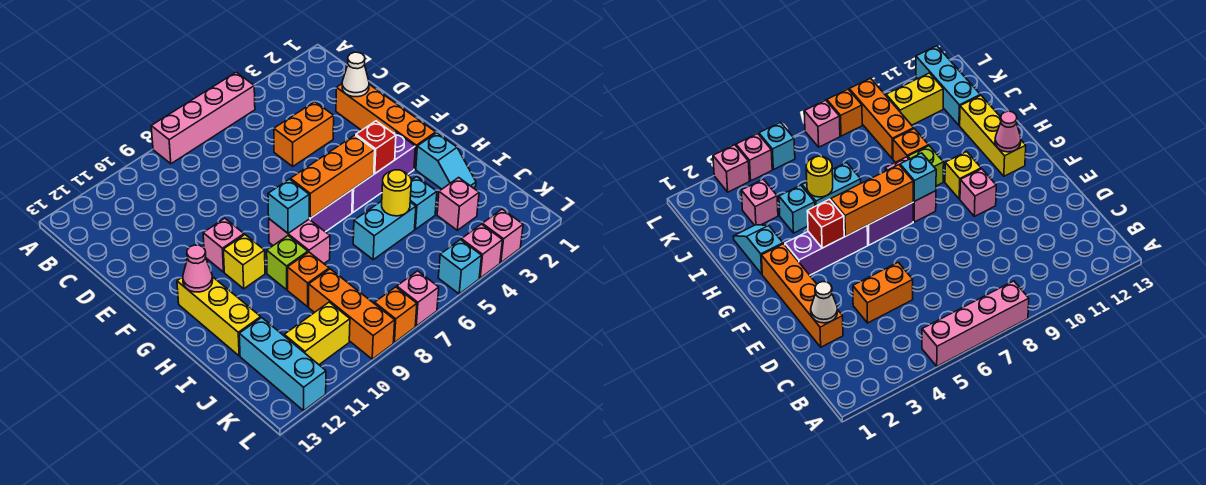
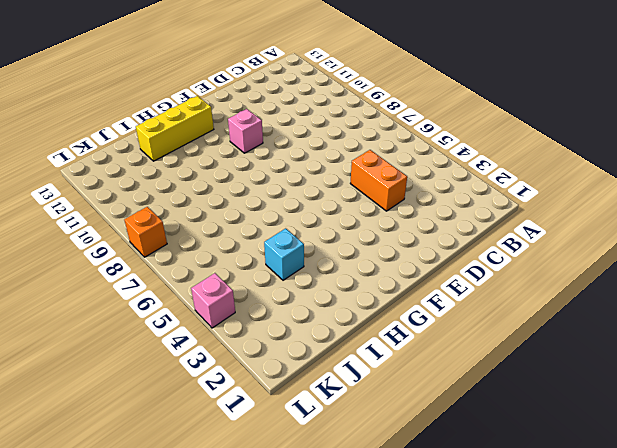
none -> pink brick A5:A8 level 1
none -> orange brick D2:G2 level 1
none -> purple brick G3:G5 level 1

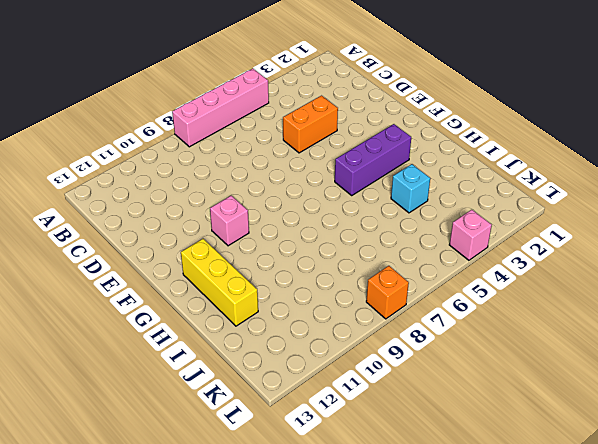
none -> orange brick D2:G2 level 1
none -> purple brick G6:G7 level 1
none -> pink brick G8:H8 level 1

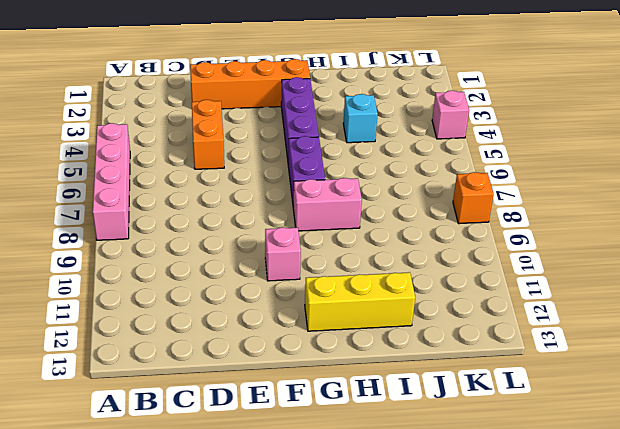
none -> yellow brick G10 level 1
none -> cyan slope H2:I2 level 1 top H
none -> lime brick H9 level 1

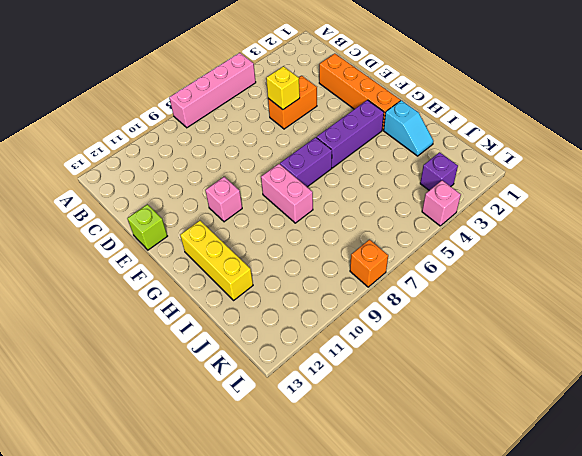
yellow brick D5 level 2 -> yellow brick G10 level 1
lime brick E13 level 1 -> lime brick H9 level 1
purple brick K3 level 1 -> none
none -> cyan brick I4 level 1
none -> cyan brick I5:I6 level 1
none -> orange brick I9 level 1

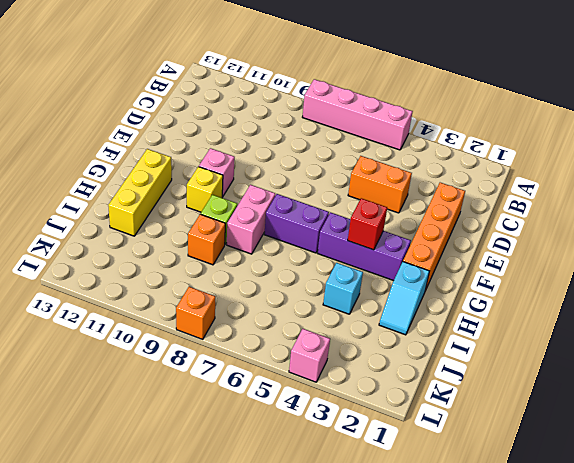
none -> cyan brick I5:I6 level 1
none -> pink brick J3 level 1
none -> orange brick J9:L9 level 1

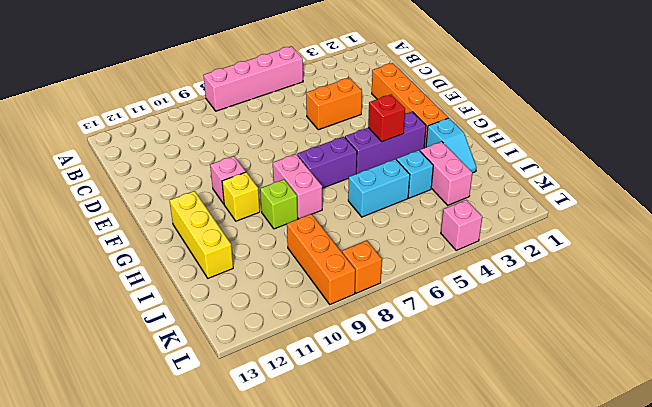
pink brick I3:J3 level 1 -> pink brick J3 level 1
none -> orange brick I9 level 1
none -> cyan brick J12:L12 level 1
none -> yellow brick K10:K11 level 1

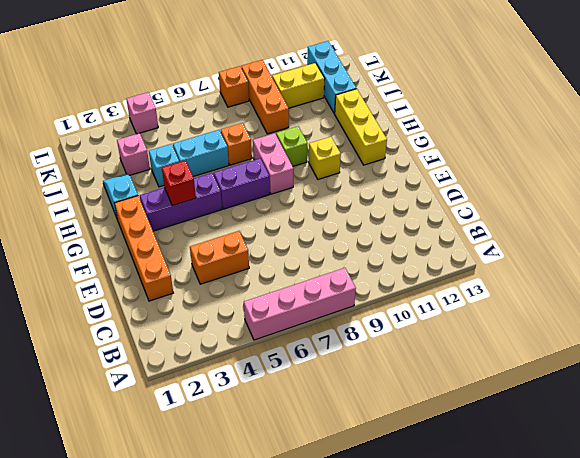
orange brick I7 level 1 -> orange brick I9 level 1
none -> pink brick F10 level 1
none -> pink brick L3 level 1
none -> cyan brick L5 level 1

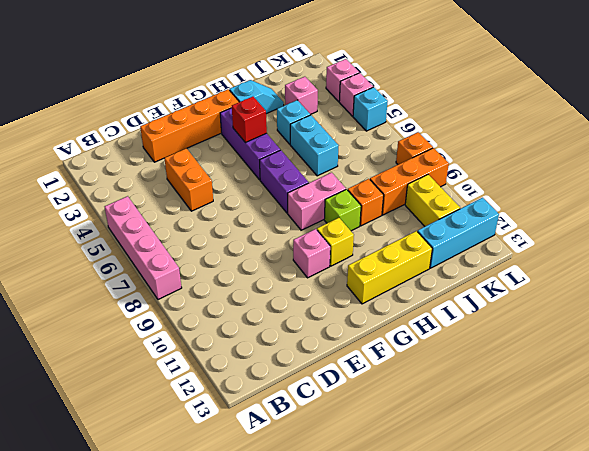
none -> pink brick L7 level 1
none -> white cone D2 level 2
none -> orange brick G5:G7 level 2

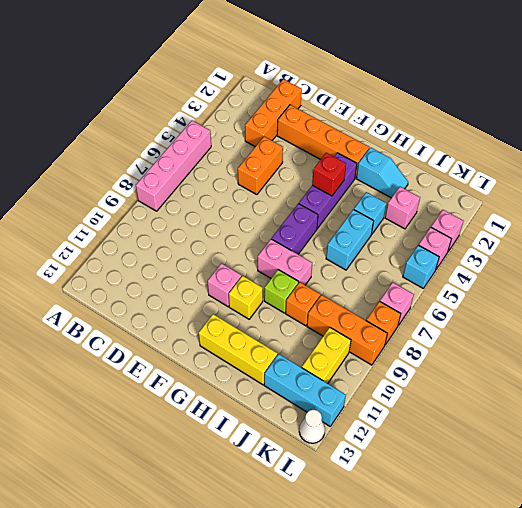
orange brick C1:C3 level 1 -> orange brick G5:G7 level 2
white cone L13 level 1 -> white cone D2 level 2
none -> cyan brick G8 level 2
none -> pink cone G12 level 2
none -> yellow round brick I5 level 2

